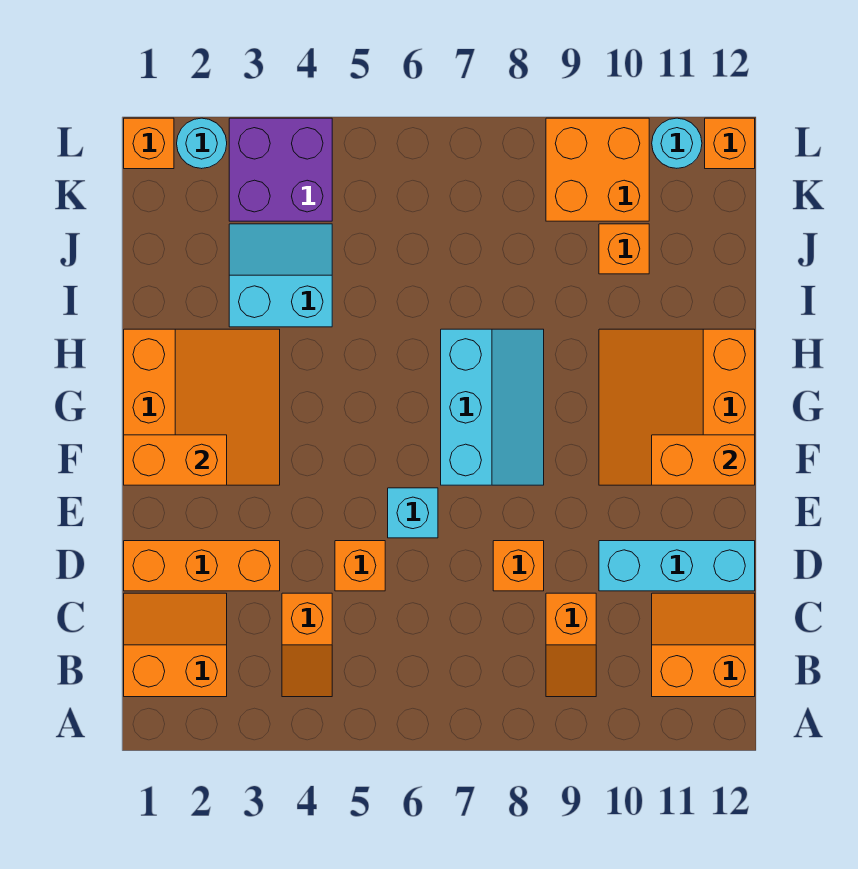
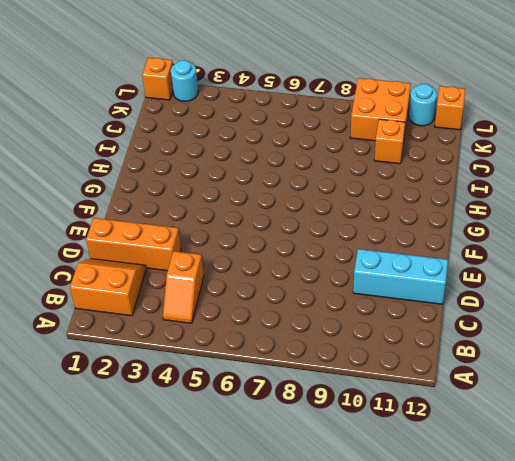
none -> orange slope B9:C9 level 1 top C
none -> orange slope B11:C12 level 1 top B
none -> orange brick D5 level 1

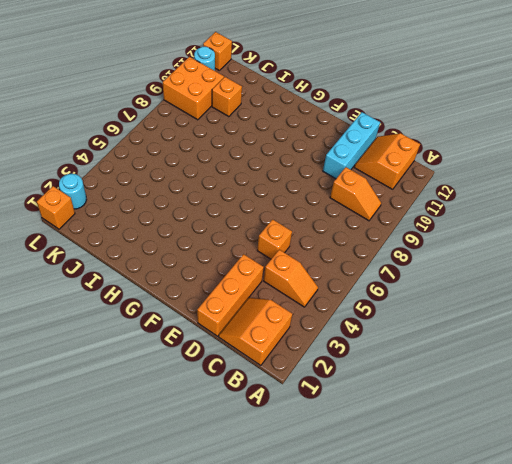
none -> orange brick D8 level 1
none -> cyan brick E6 level 1
none -> orange slope F1:H3 level 1 top 1

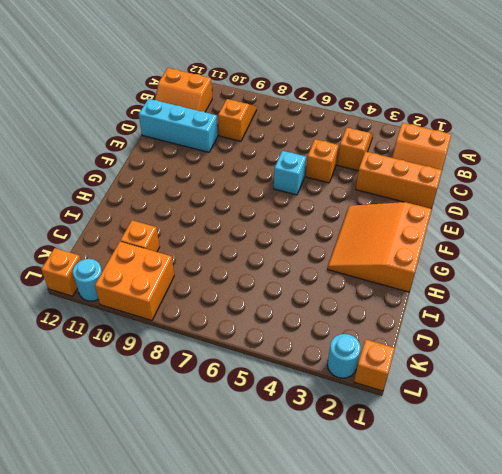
none -> orange brick D8 level 1
none -> cyan slope F7:H8 level 1 top 7
none -> orange slope F10:H12 level 1 top 12

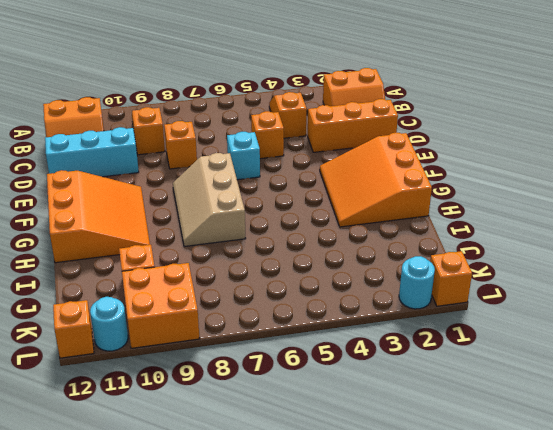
tan slope F7:H8 level 1 top 7 -> cyan slope F7:H8 level 1 top 7
none -> cyan slope I3:J4 level 1 top I
none -> purple brick K3:L4 level 1
none -> orange brick F1:F2 level 2

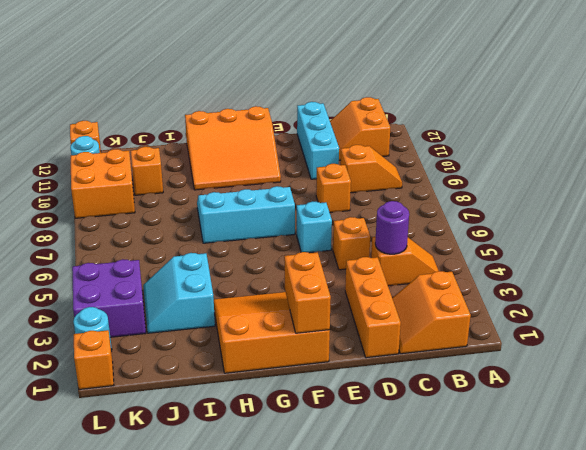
purple round brick C4 level 2 -> none
none -> orange brick F11:F12 level 2

